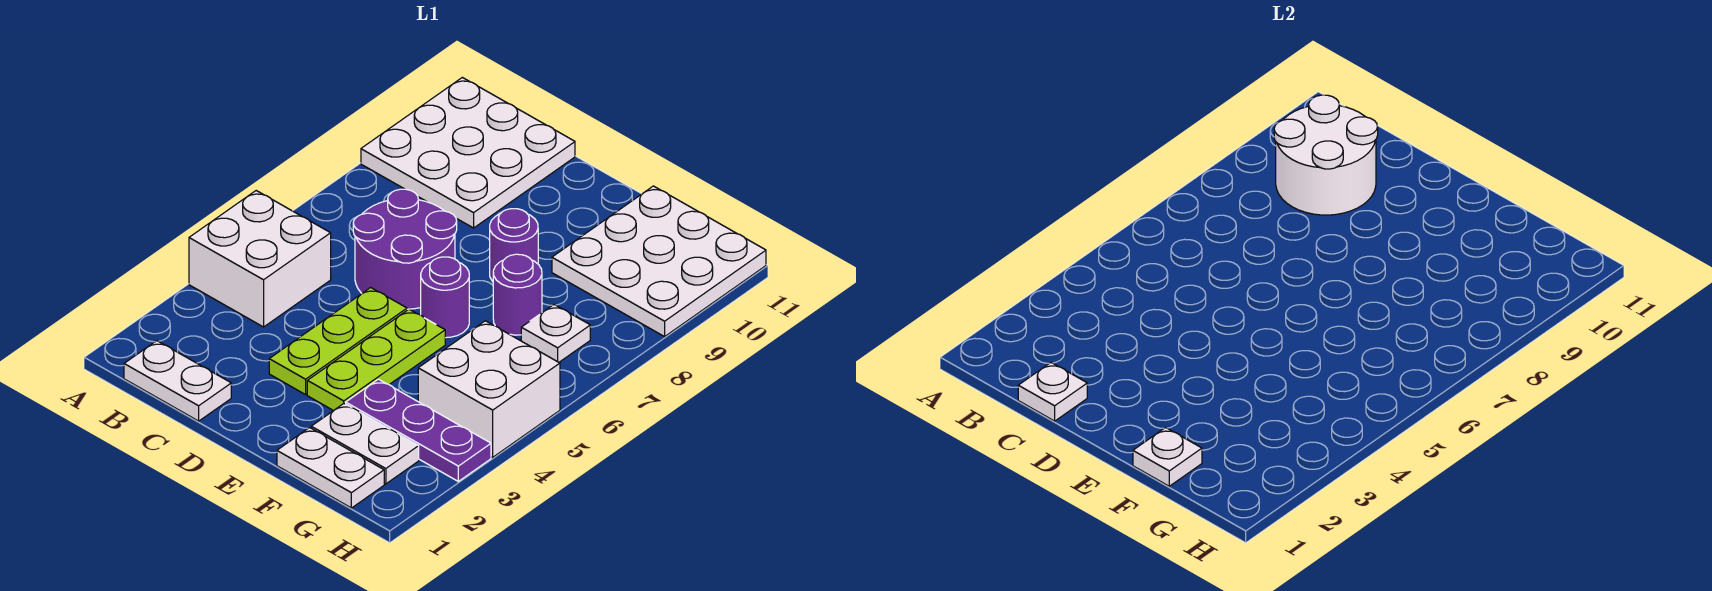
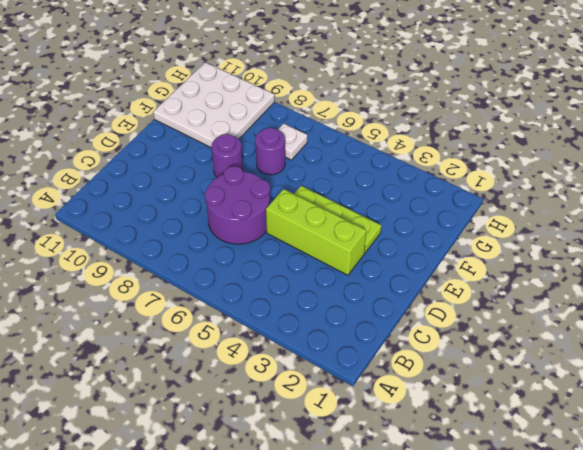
lime brick D3:D5 level 1 -> lime plate D3:D5 level 1
none -> white brick A4:B5 level 1
none -> white plate A9:C11 level 1
none -> white plate B1:C1 level 1

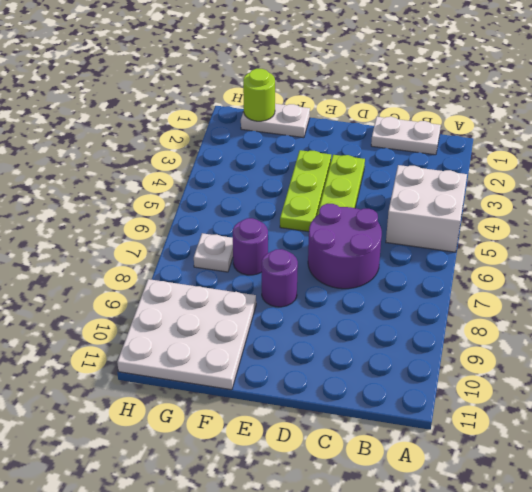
lime round brick G1 level 2 -> none
none -> white plate A9:C11 level 1
none -> purple round brick E6 level 1
none -> white plate F2:G2 level 1

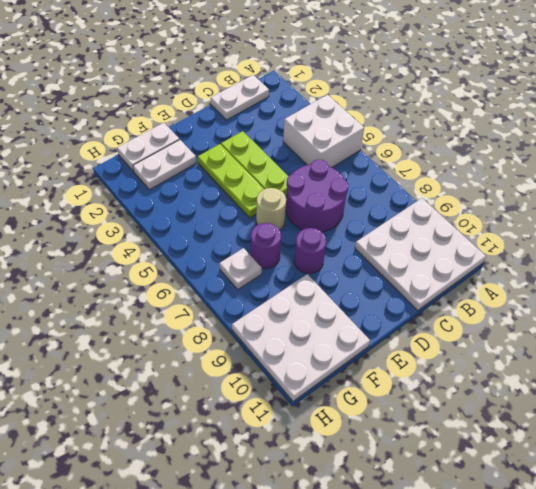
tan round brick E6 level 1 -> purple round brick E6 level 1
none -> purple plate F3:H3 level 1
none -> white brick G4:H5 level 1
none -> white round brick B9:C10 level 2

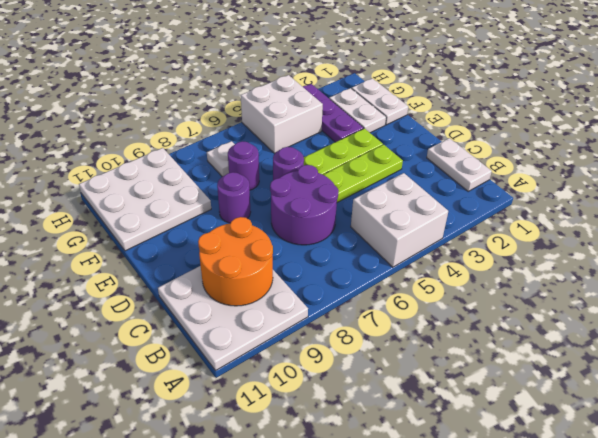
orange round brick B9:C10 level 2 -> white round brick B9:C10 level 2
none -> white plate C1 level 2
none -> white plate F1 level 2

